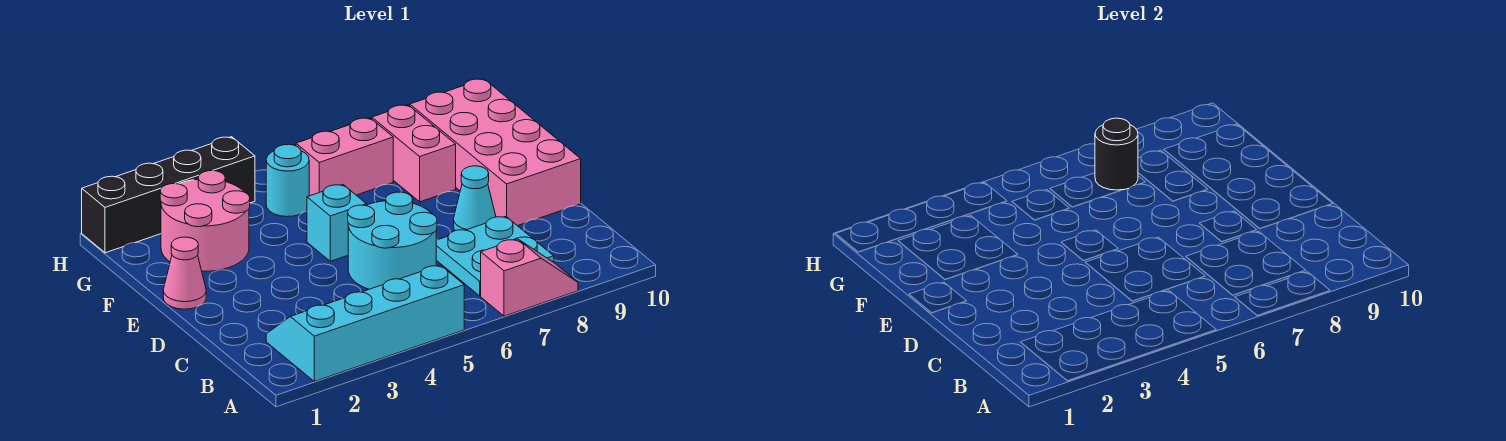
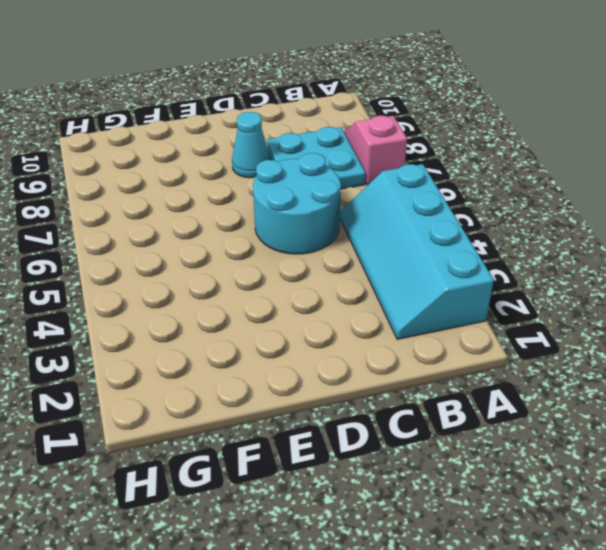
none -> pink brick D9:G10 level 1
none -> pink cone E1 level 1
none -> cyan brick E5 level 1

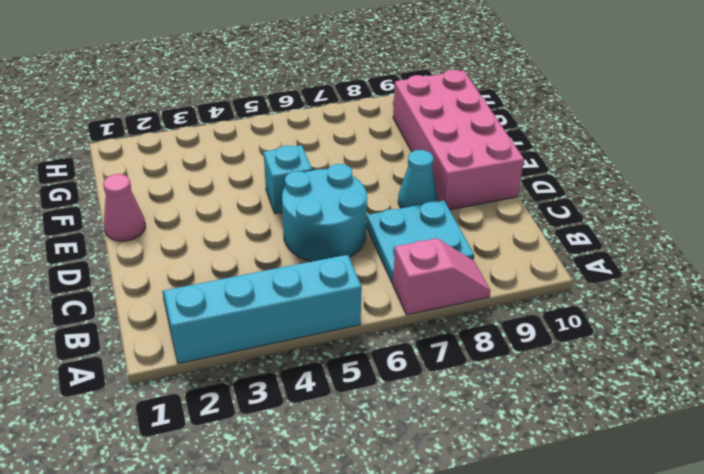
none -> pink round brick F2:G3 level 1
none -> pink brick F8:G8 level 1
none -> cyan round brick G5 level 1

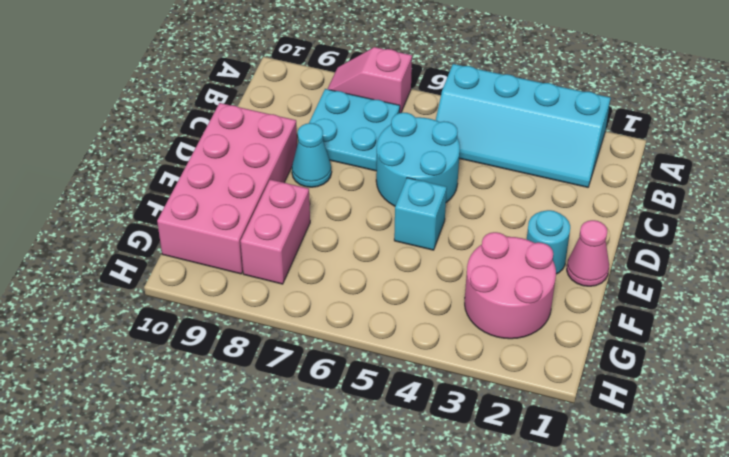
cyan round brick E2 level 1 -> cyan round brick G5 level 1
none -> pink brick G6:G7 level 1
none -> black brick H1:H4 level 1
none -> black round brick G7 level 2

